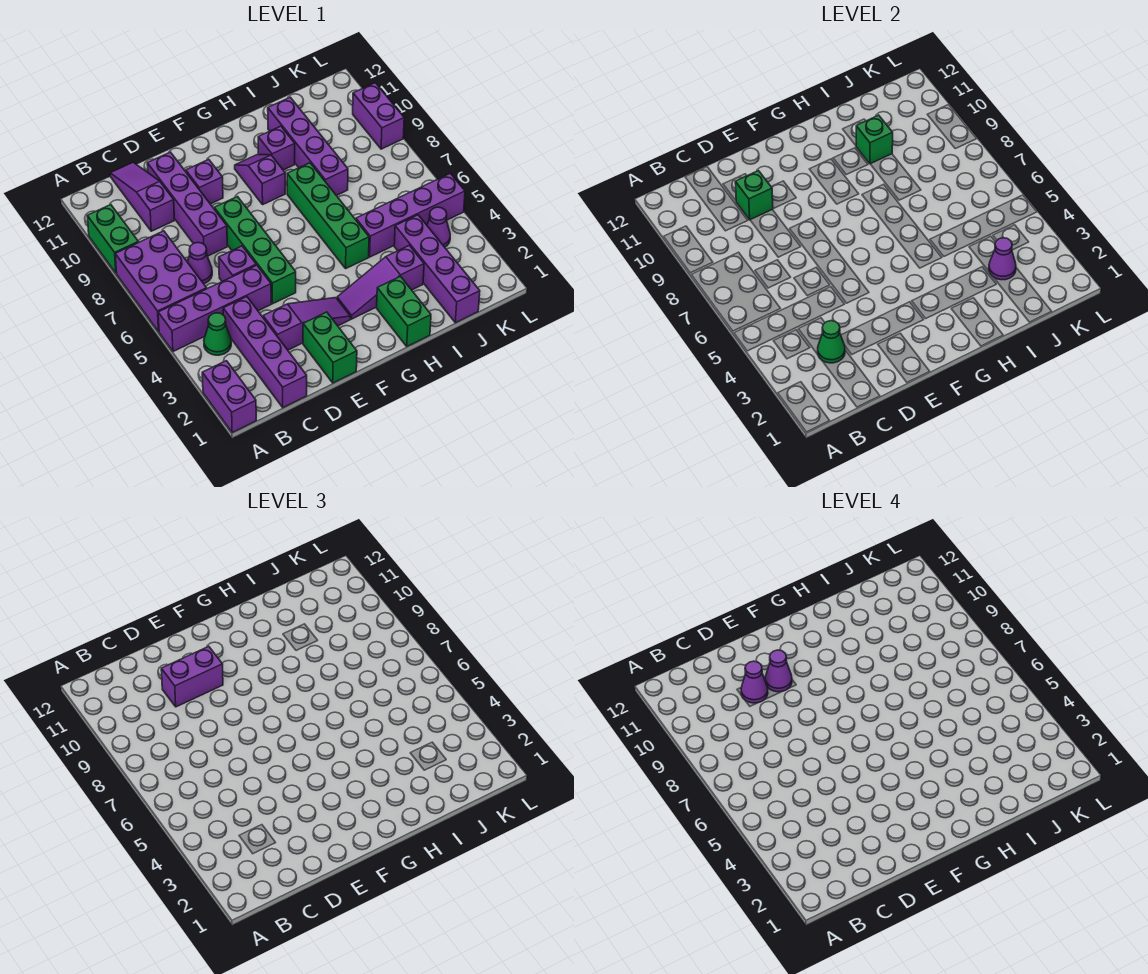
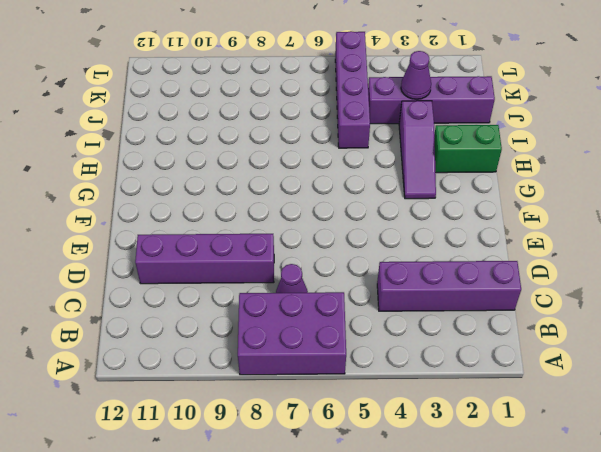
none -> purple brick A1:A2 level 1
none -> purple brick A5:D5 level 1
none -> green brick A9:A10 level 1
none -> green cone B4 level 1

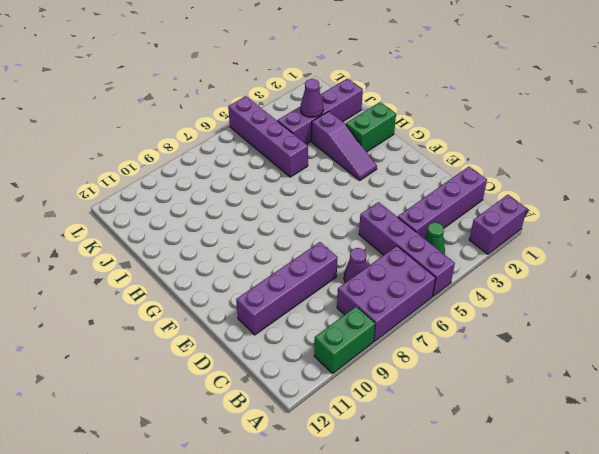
none -> purple slope C10:C12 level 1 top 10
none -> purple slope D3:F3 level 1 top D
none -> purple brick D6 level 1
none -> green brick E1:E2 level 1

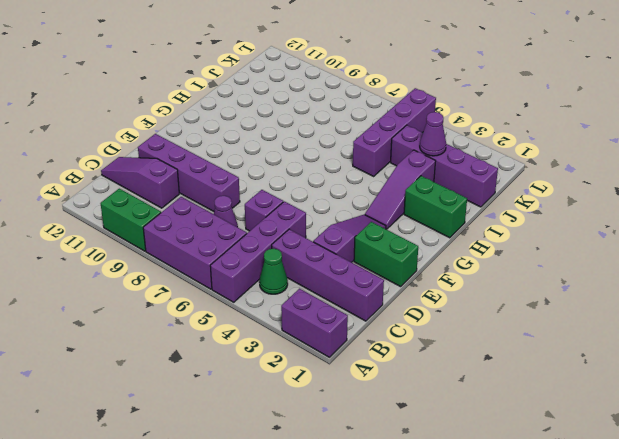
none -> green brick E5:E8 level 1
none -> purple brick E10 level 1
none -> purple slope G9:G10 level 1 top 9
none -> green brick H5:H8 level 1

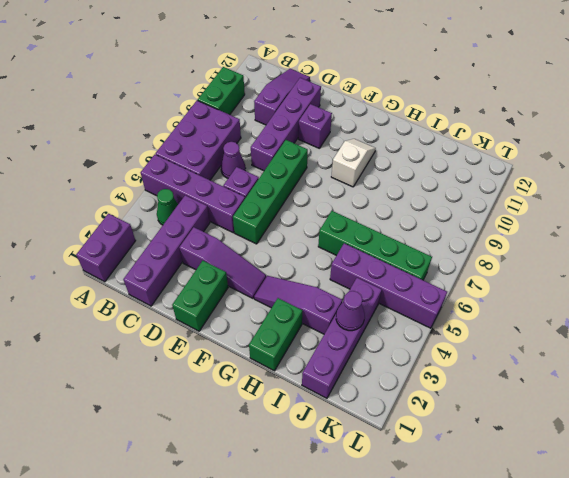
white slope G9:G10 level 1 top 9 -> purple slope G9:G10 level 1 top 9
green brick H6:K6 level 1 -> green brick H5:H8 level 1
none -> purple brick H10 level 1
none -> purple brick I8:I11 level 1
none -> purple cone K4 level 1
none -> purple brick L9:L10 level 1

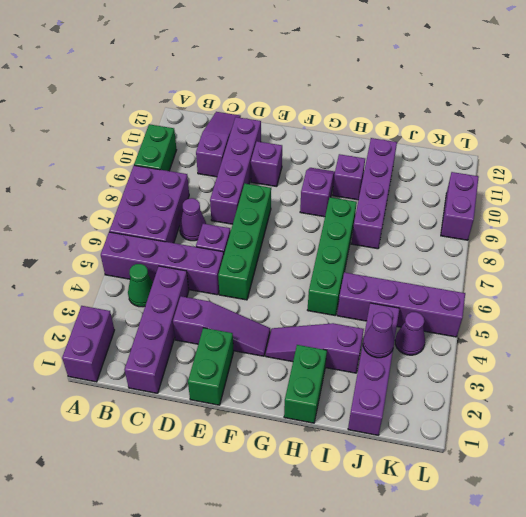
none -> green cone C3 level 2
none -> green brick D10 level 2
none -> green brick I10 level 2
none -> purple brick D10:E10 level 3

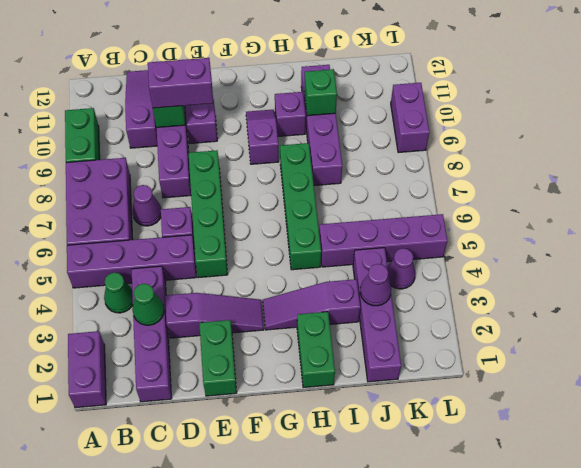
none -> purple cone D10 level 4
none -> purple cone E10 level 4

